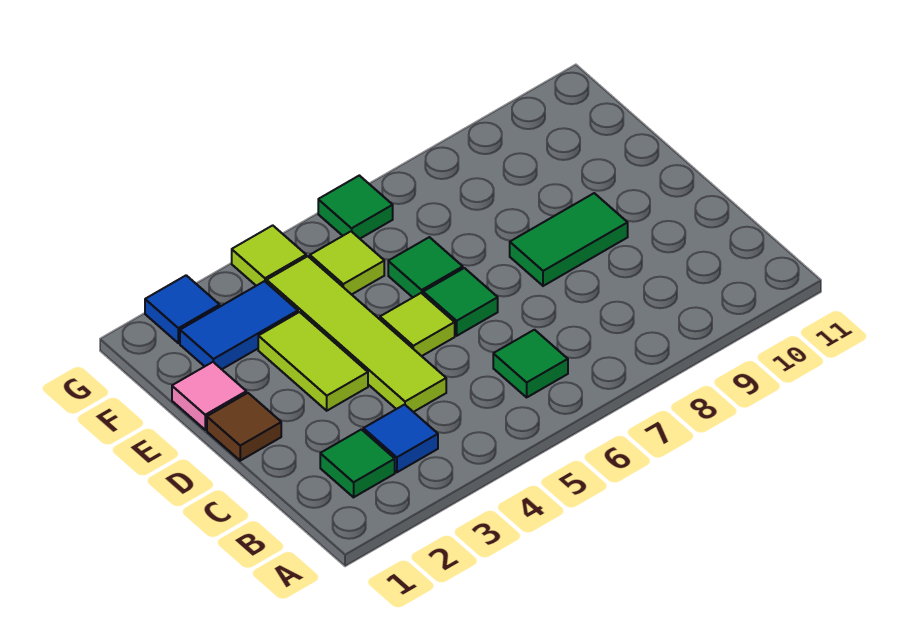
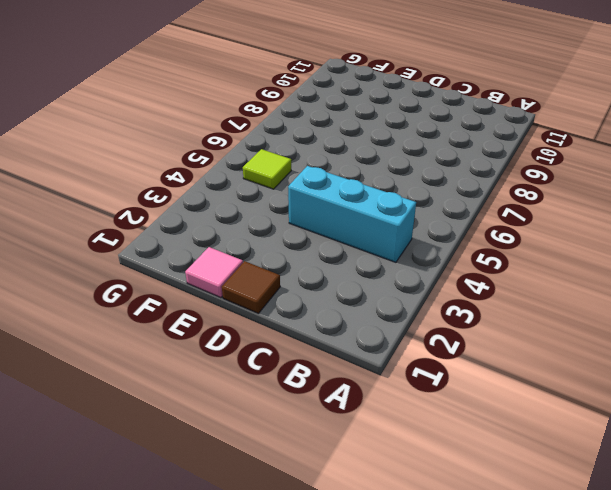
cyan brick B4:D4 level 1 -> lime tile C4:F4 level 1
none -> green tile B2 level 1
none -> blue tile B3 level 1
none -> green tile B6 level 1

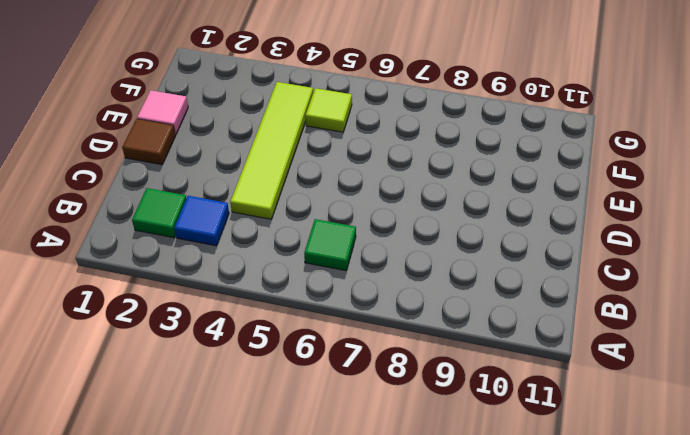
none -> lime tile D3:E3 level 1
none -> lime tile D5 level 1
none -> green tile D6 level 1

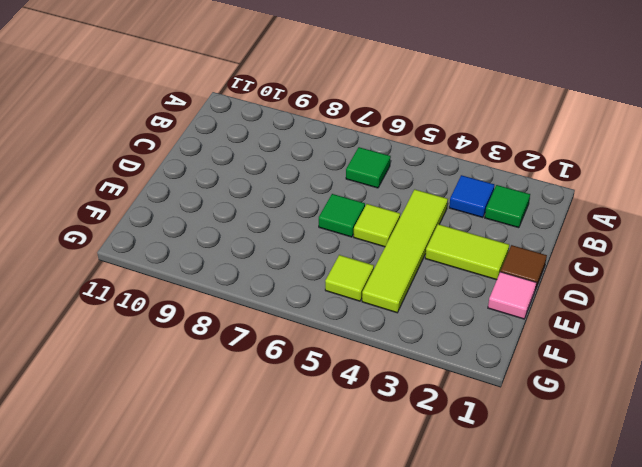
lime tile D2:D3 level 1 -> lime tile D3:E3 level 1
none -> green tile D8:D9 level 1
none -> green tile E6 level 1
none -> blue tile F2:F3 level 1

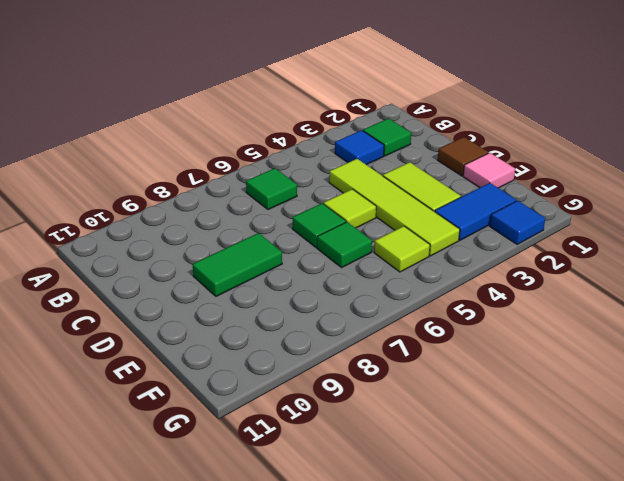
none -> lime tile G4 level 1
none -> green tile G6 level 1

